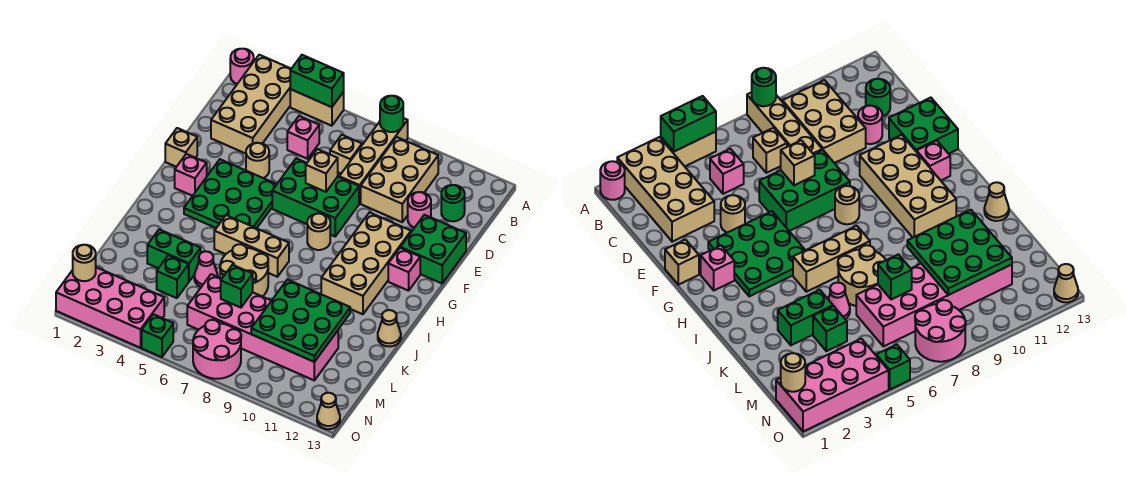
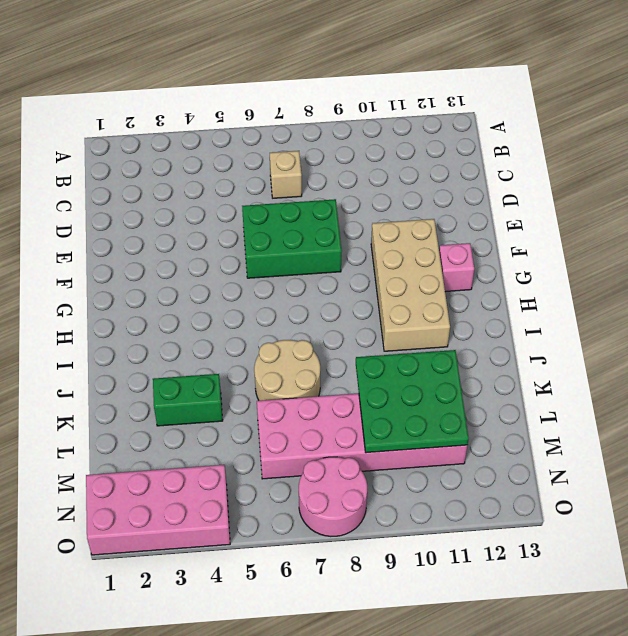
none -> pink round brick A1 level 1
none -> tan brick A2:D3 level 1
none -> tan brick A4:A5 level 1
none -> tan brick A8:D8 level 1

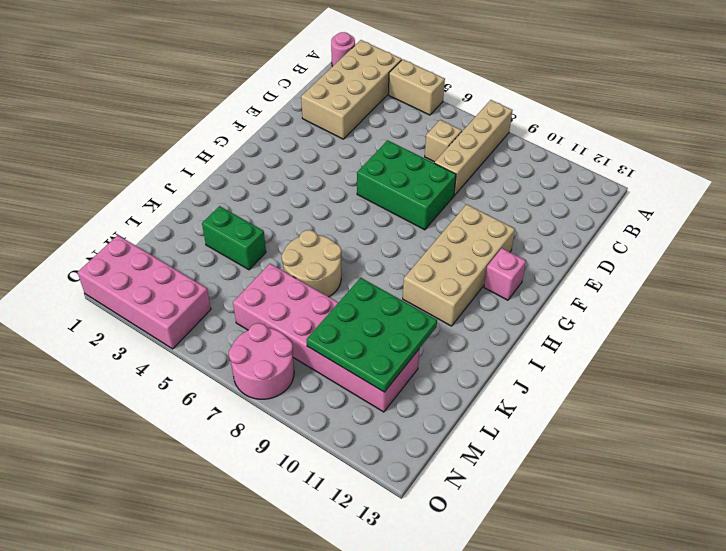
none -> tan brick B9:D10 level 1
none -> pink brick C5 level 1
none -> green round brick C12 level 1
none -> pink round brick D11 level 1

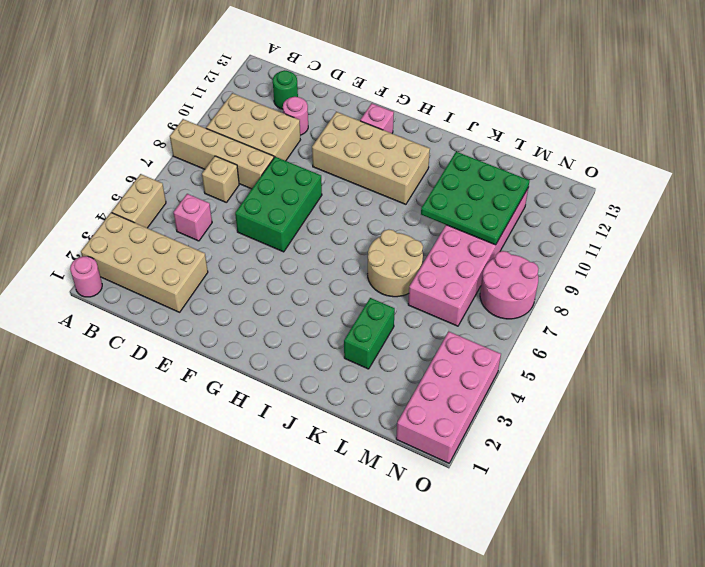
none -> tan round brick E4 level 1
none -> green brick E12:F13 level 1
none -> tan brick F1 level 1
none -> green plate F3:H5 level 1

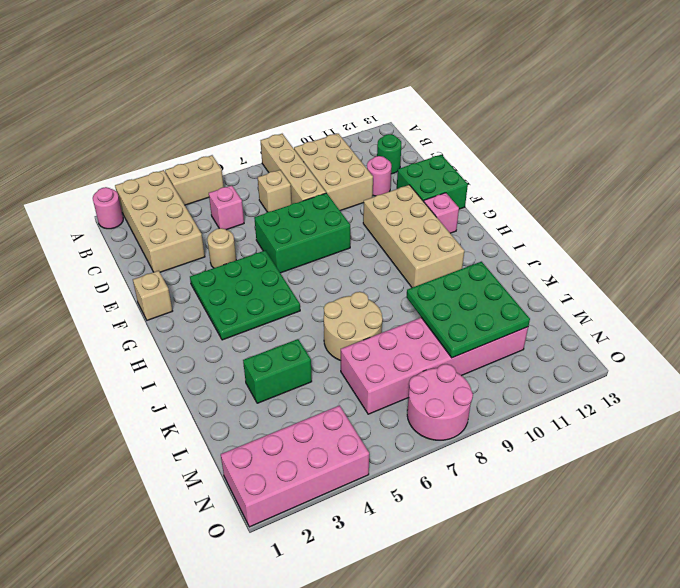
none -> pink brick G2 level 1
none -> tan round brick G8 level 1
none -> tan brick I5:I7 level 1
none -> tan cone J13 level 1

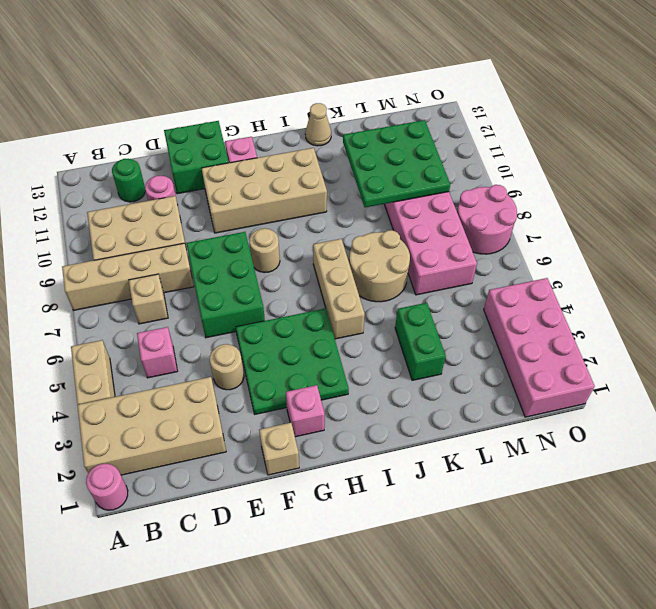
none -> pink cone K5 level 1
none -> green brick L4 level 1
none -> green brick O5 level 1
none -> tan cone O13 level 1

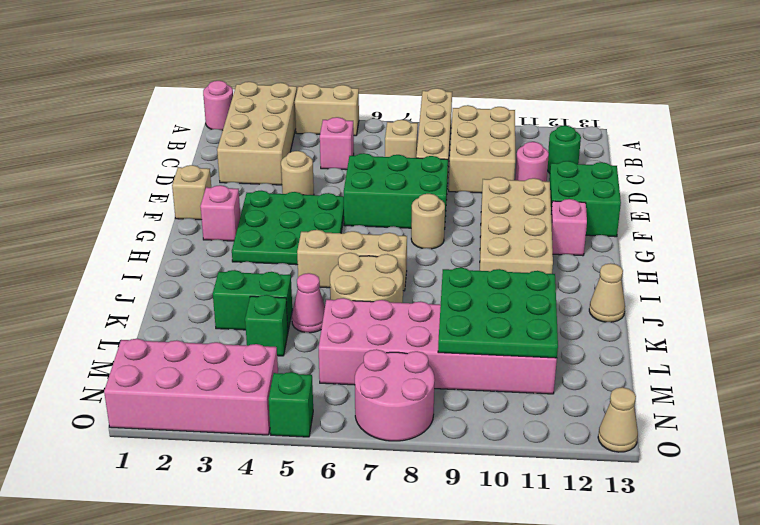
none -> green brick A4:A5 level 2
none -> green round brick A8 level 2
none -> tan brick E7 level 2
none -> green brick L7 level 2

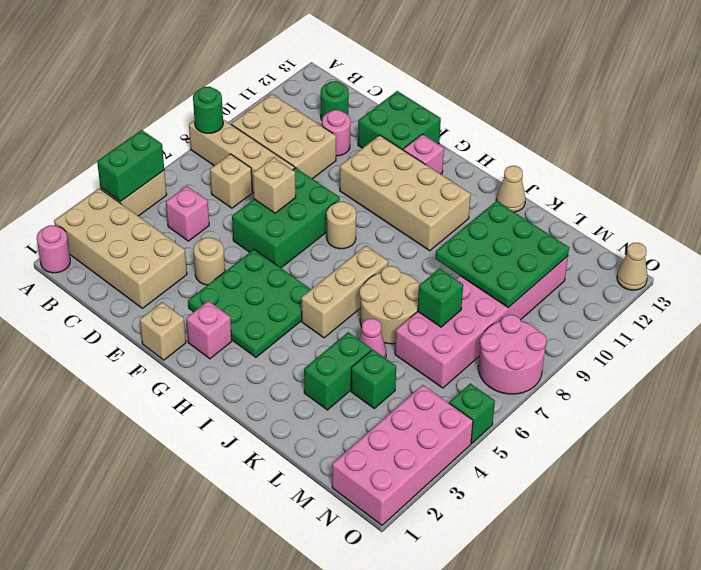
none -> tan round brick N1 level 2

